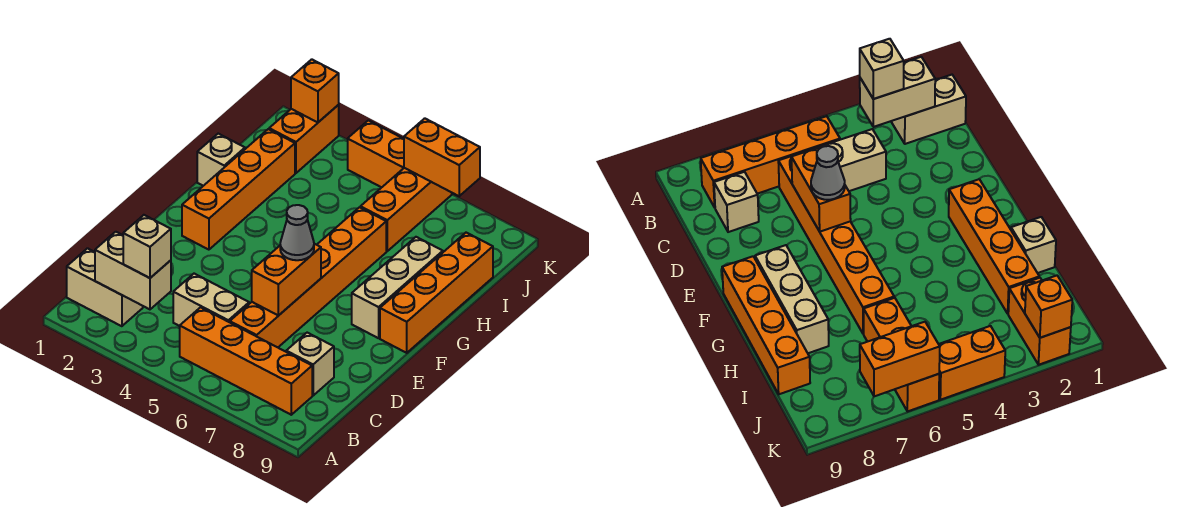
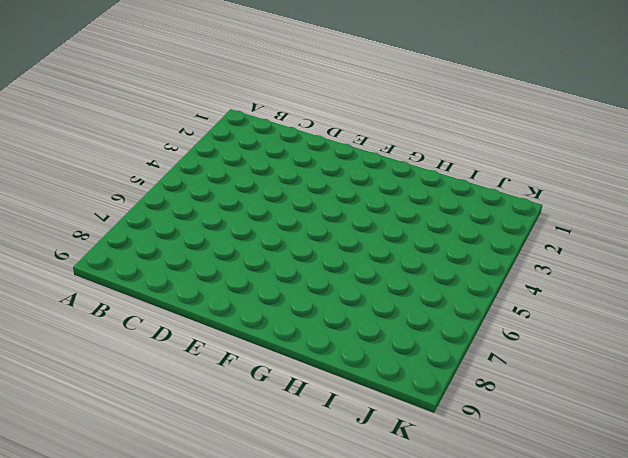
none -> tan brick B1:B2 level 1
none -> orange brick B5:B8 level 1
none -> tan brick C4:C5 level 1

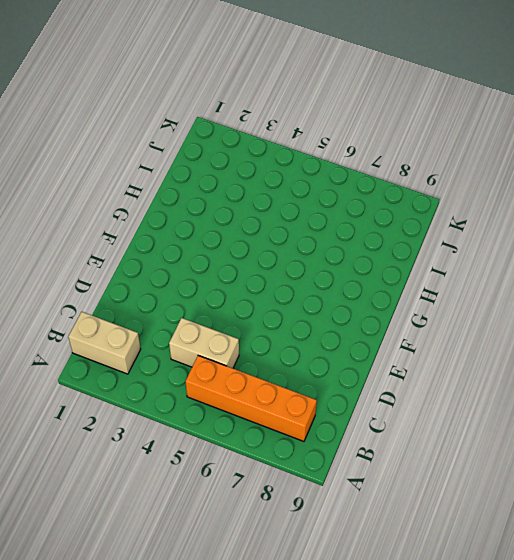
none -> orange brick C6:H6 level 1
none -> tan brick C8 level 1
none -> orange brick F2:I2 level 1

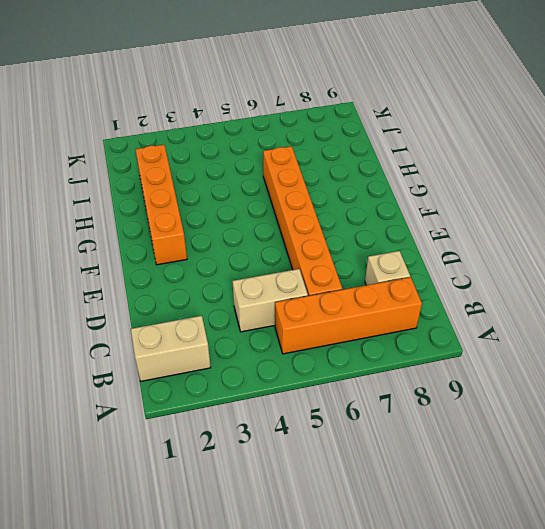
none -> tan brick F8:H8 level 1
none -> orange brick F9:I9 level 1
none -> tan brick H1 level 1

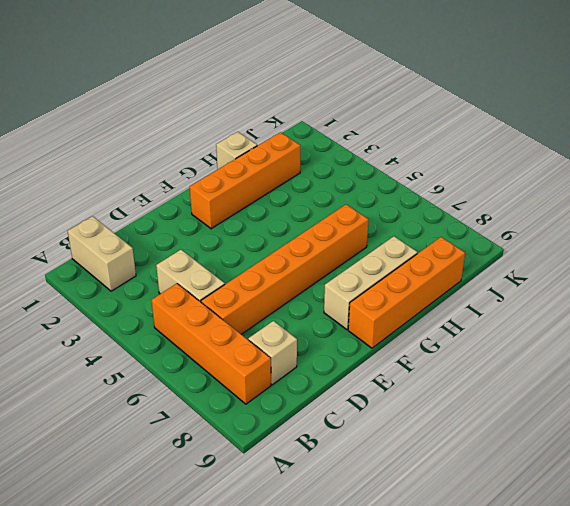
none -> orange brick I6:K6 level 1
none -> orange brick J2:K2 level 1
none -> orange brick K4:K5 level 1

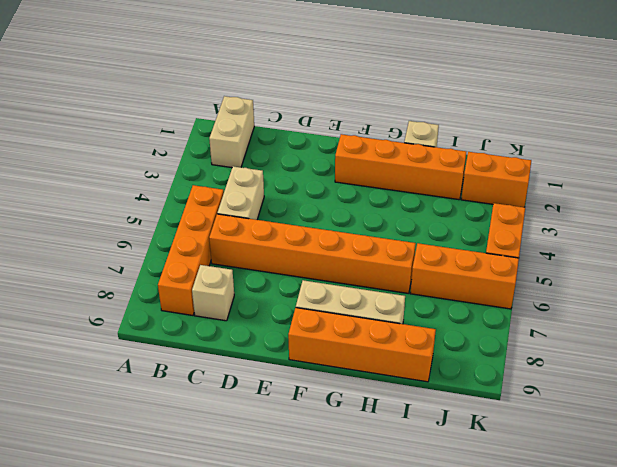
none -> tan brick B2:B3 level 2
none -> orange brick D6:E6 level 2
none -> orange brick K2 level 2

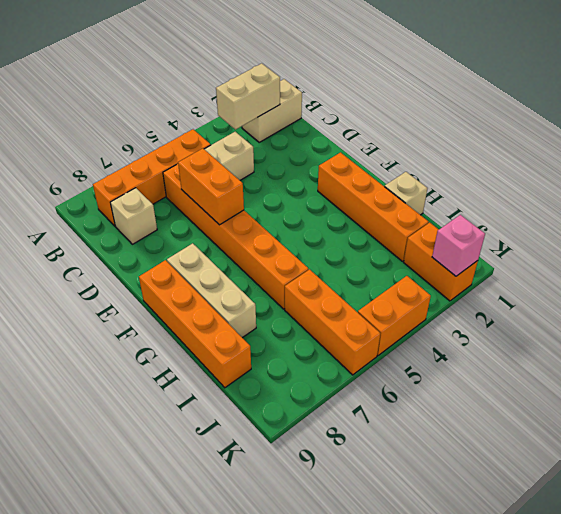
pink brick K2 level 2 -> orange brick K2 level 2
none -> orange brick K6:K7 level 2
none -> tan brick B3 level 3
none -> grey cone E6 level 3

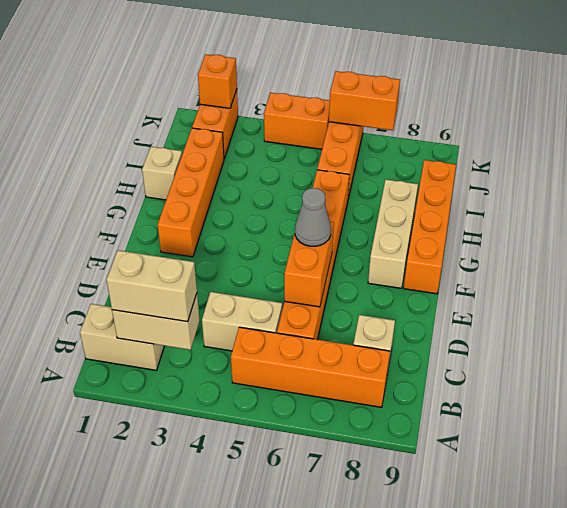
tan brick B2:B3 level 3 -> tan brick B3 level 3

